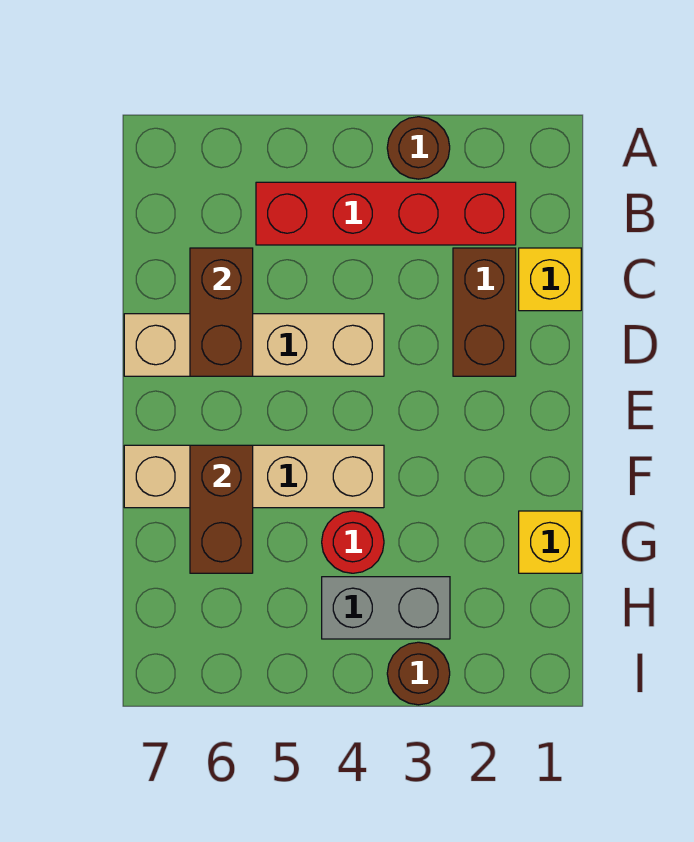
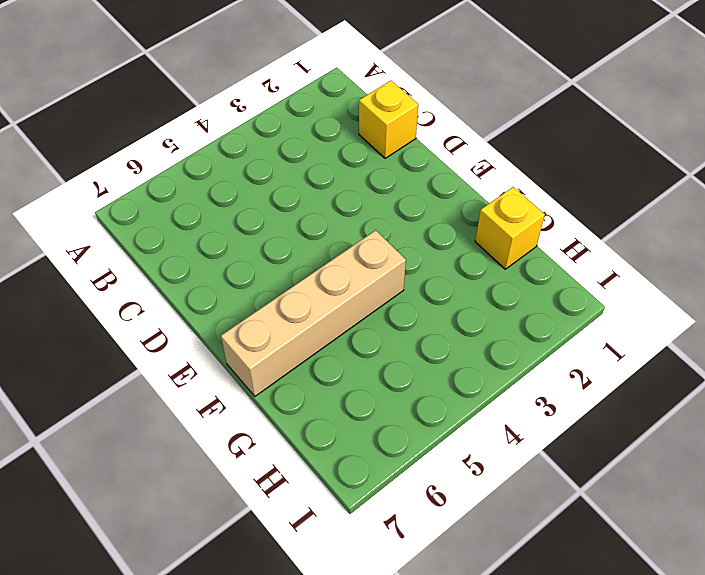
none -> brown round brick A3 level 1
none -> red brick B2:B5 level 1
none -> brown brick C2:D2 level 1

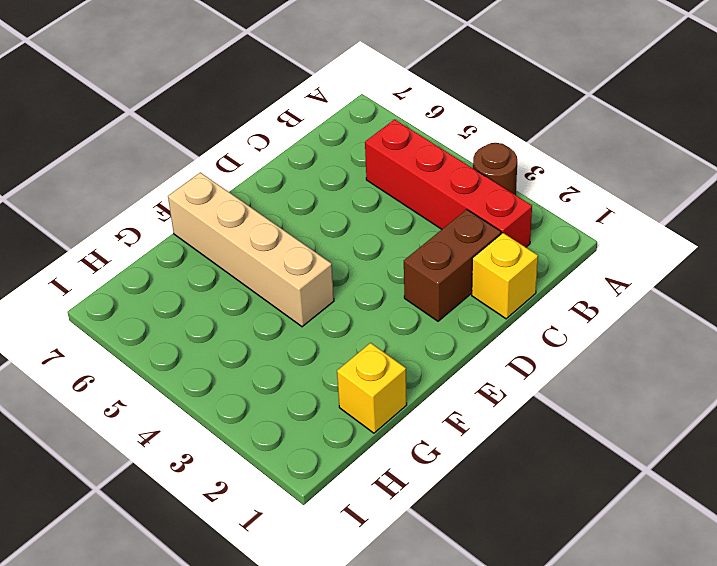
none -> tan brick D4:D7 level 1
none -> red round brick G4 level 1
none -> grey brick H3:H4 level 1

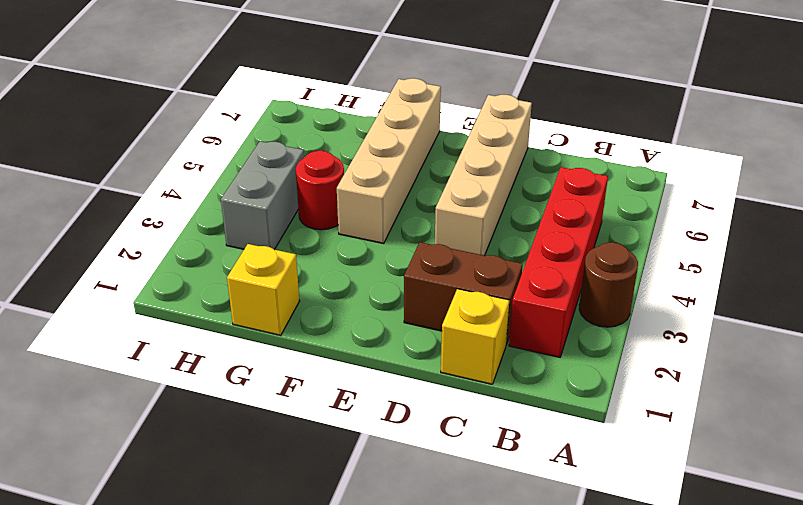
none -> brown round brick I3 level 1
none -> brown brick C6:D6 level 2
none -> brown brick F6:G6 level 2

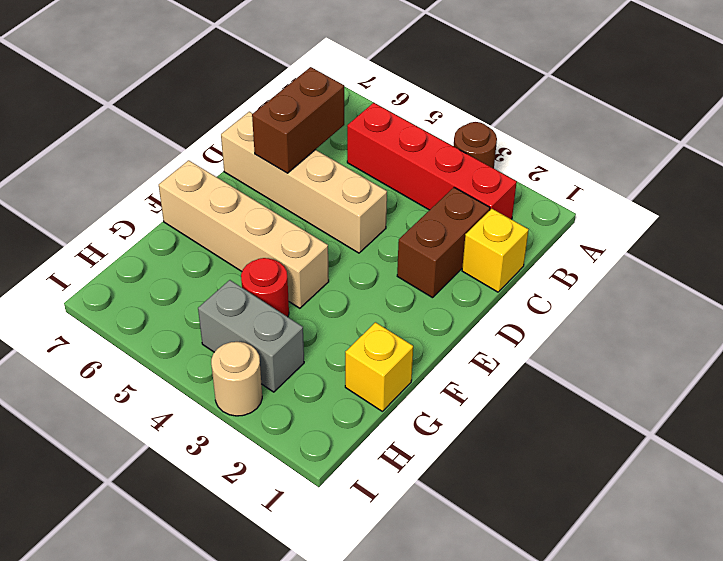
tan round brick I3 level 1 -> brown round brick I3 level 1
none -> brown brick F6:G6 level 2

